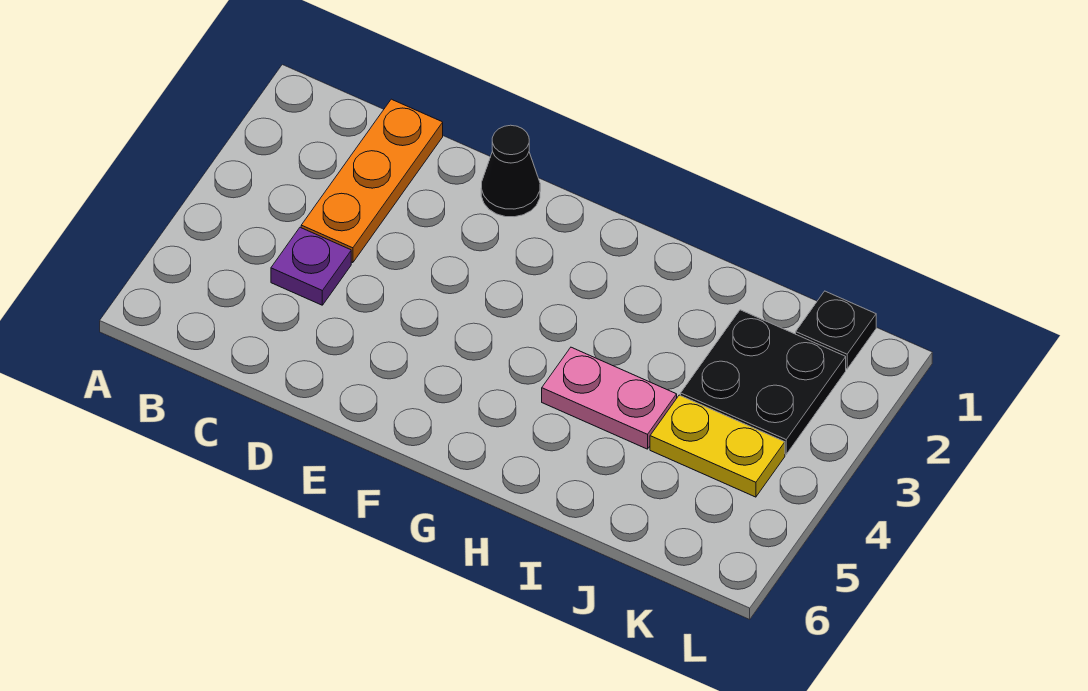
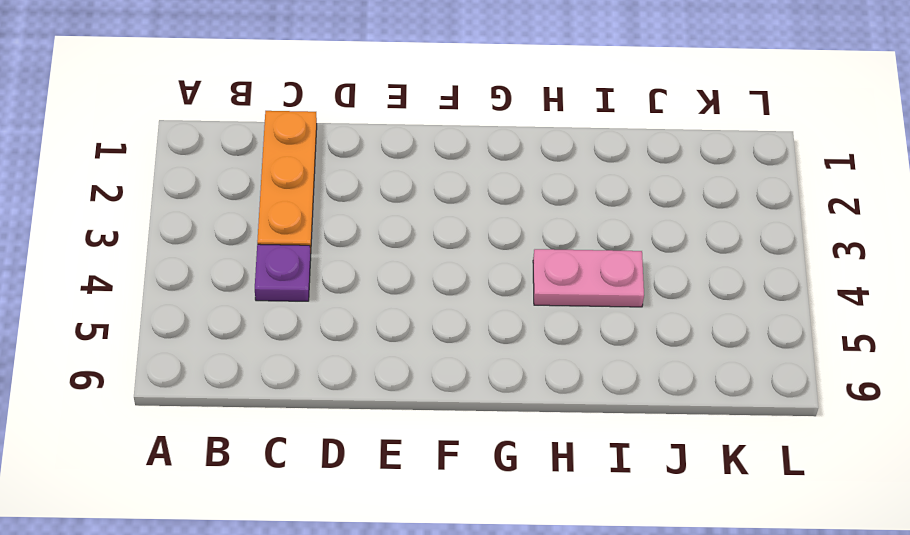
none -> black cone E1 level 1
none -> black plate J2:K3 level 1

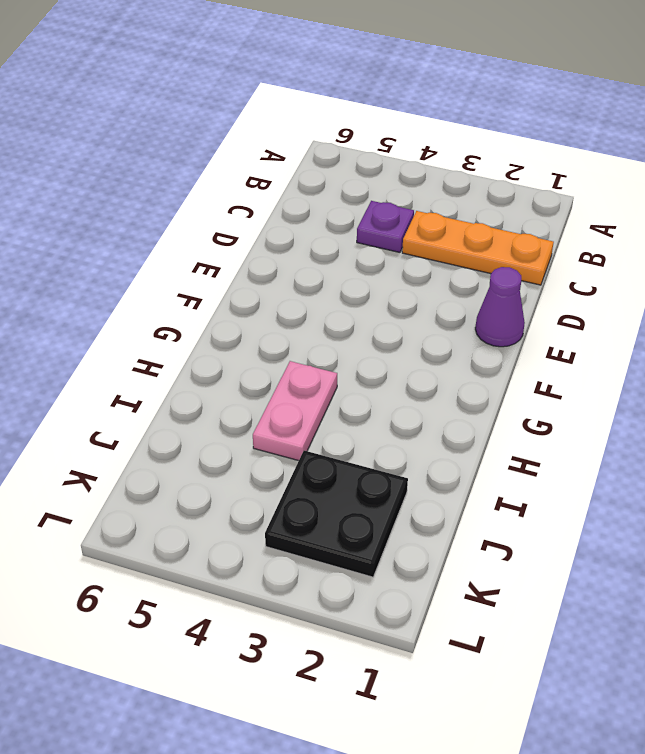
purple cone E1 level 1 -> black cone E1 level 1
none -> yellow plate J4:K4 level 1
none -> black plate K1 level 1

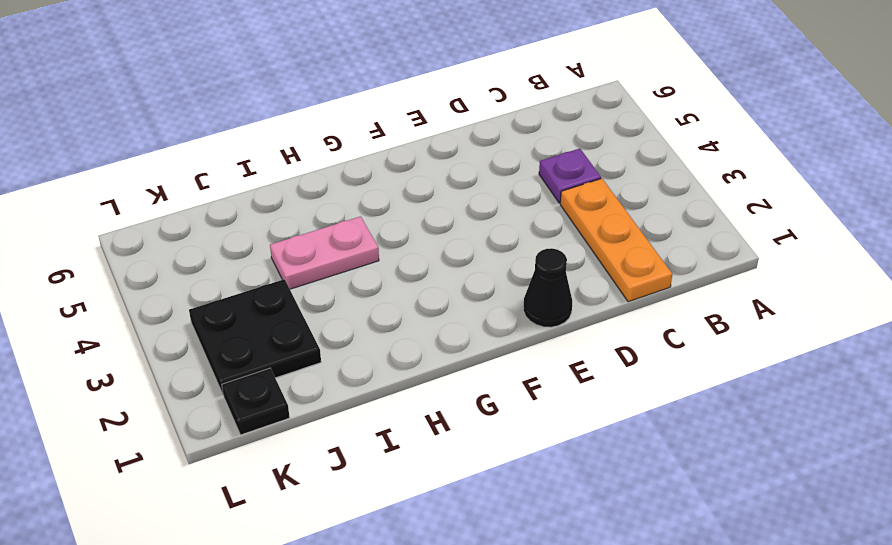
none -> yellow plate J4:K4 level 1

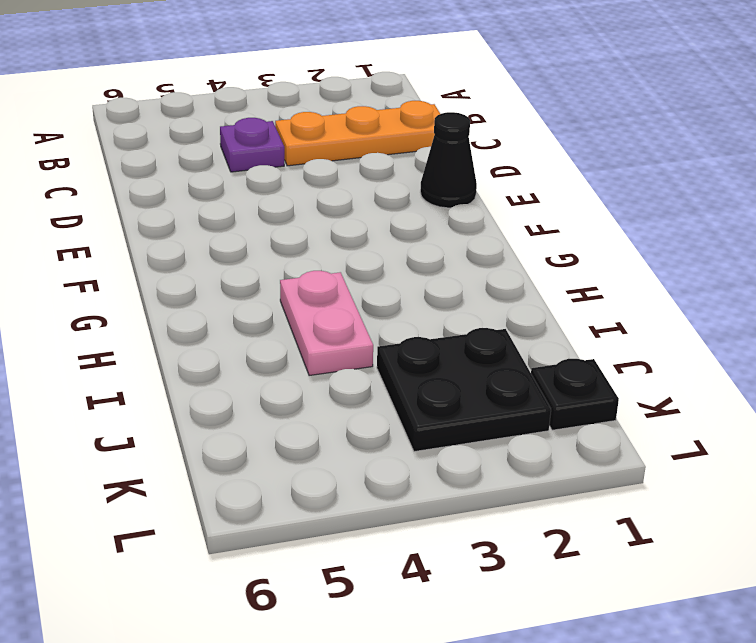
none -> yellow plate J4:K4 level 1

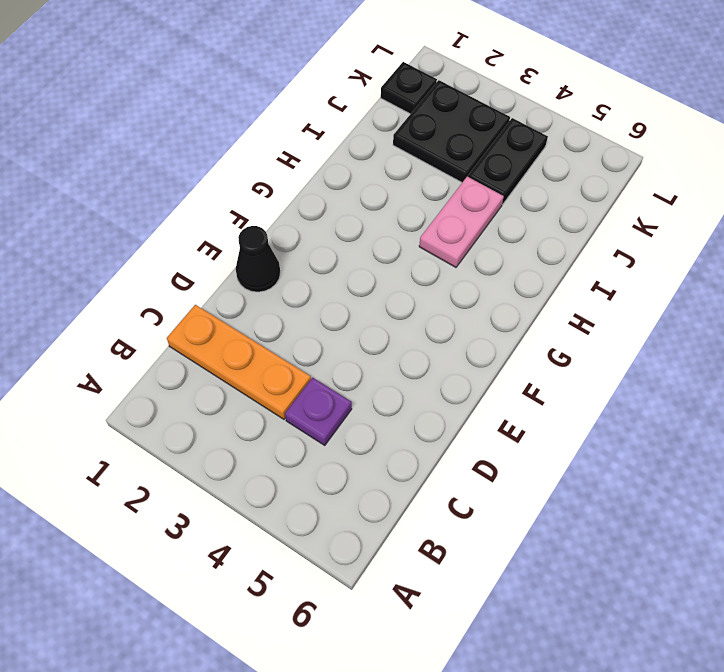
black plate J4:K4 level 1 -> yellow plate J4:K4 level 1

